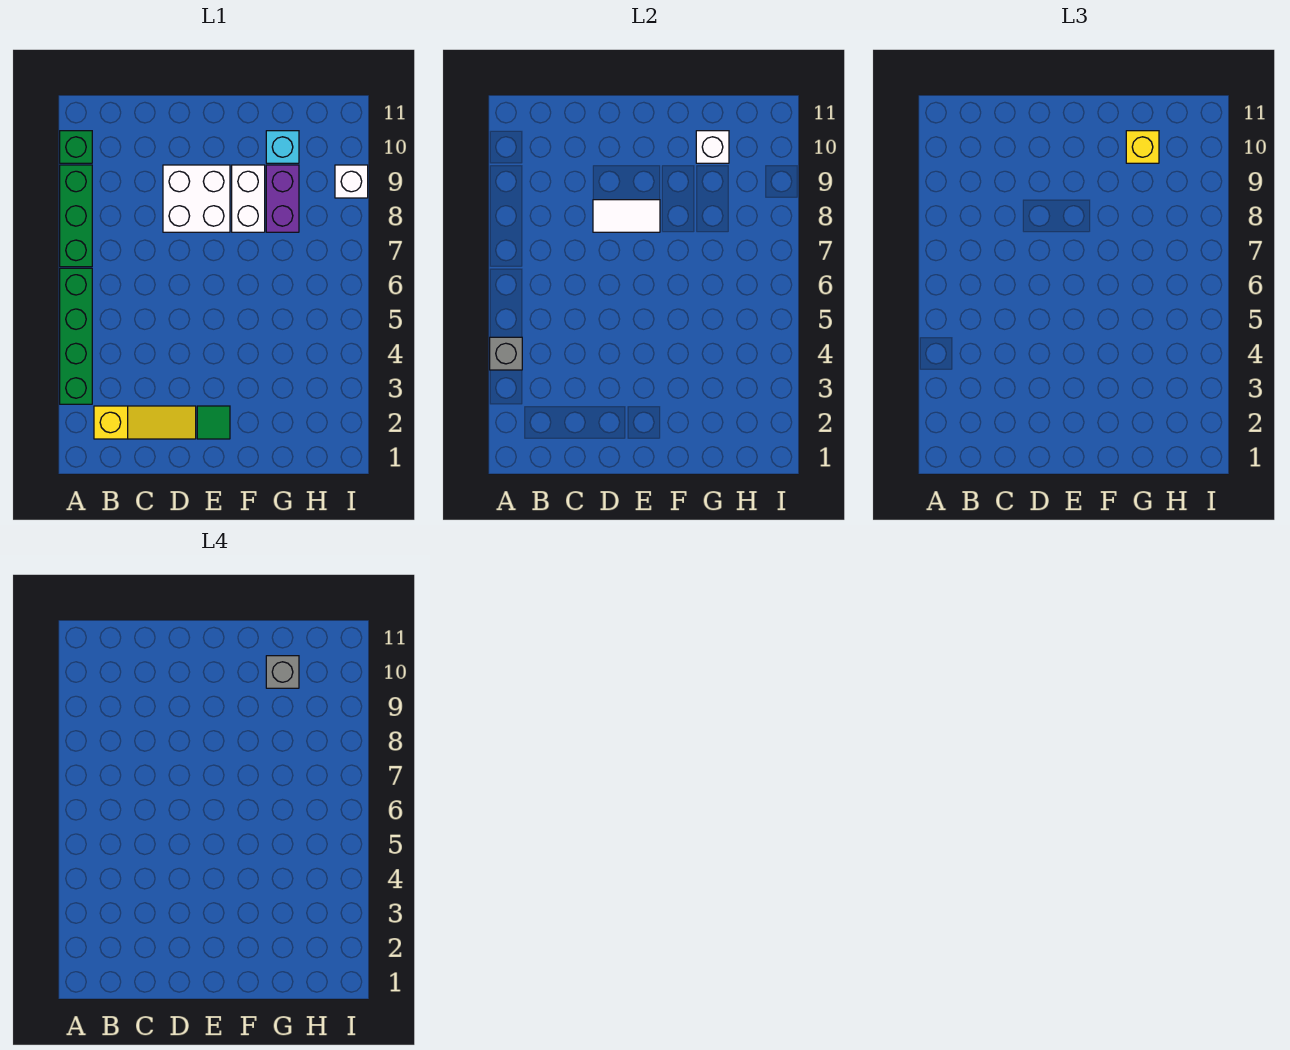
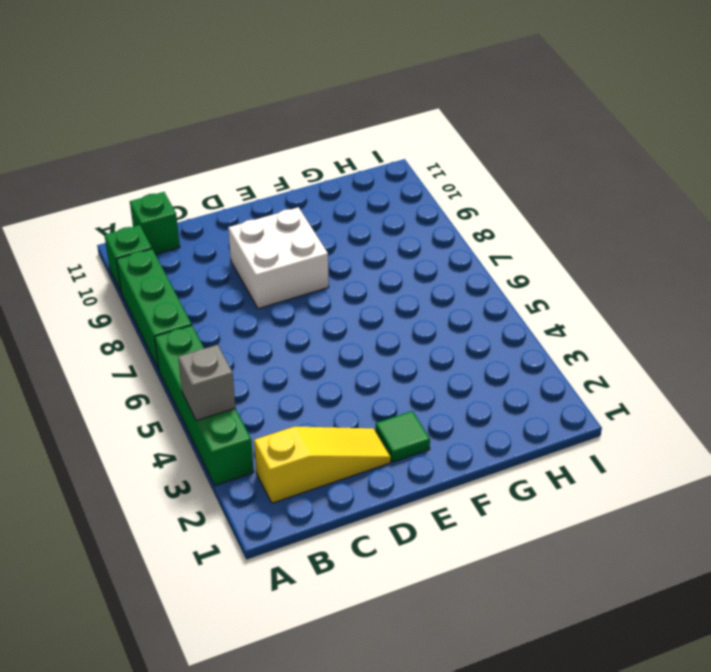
green brick B11 level 1 -> none
none -> white brick F8:F9 level 1
none -> purple brick G8:G9 level 1
none -> cyan brick G10 level 1

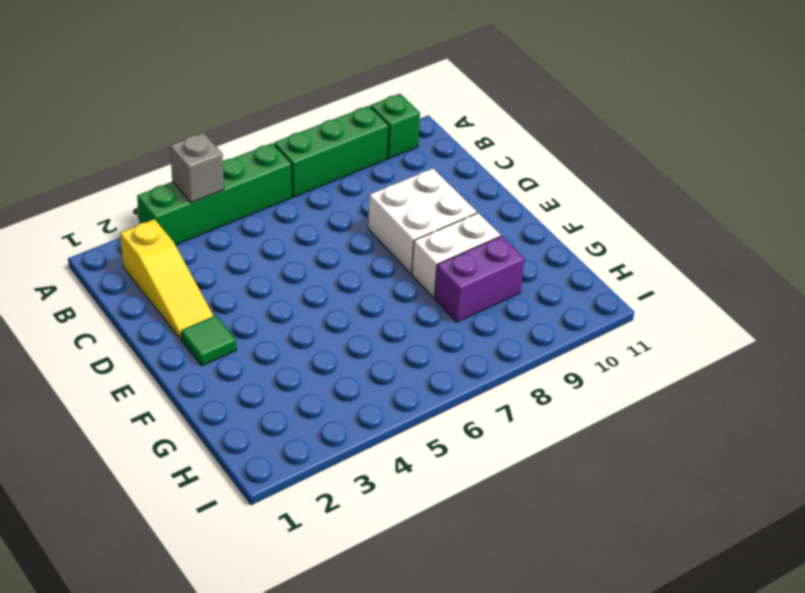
none -> cyan brick G10 level 1
none -> white brick I9 level 1
none -> white tile D8:E8 level 2

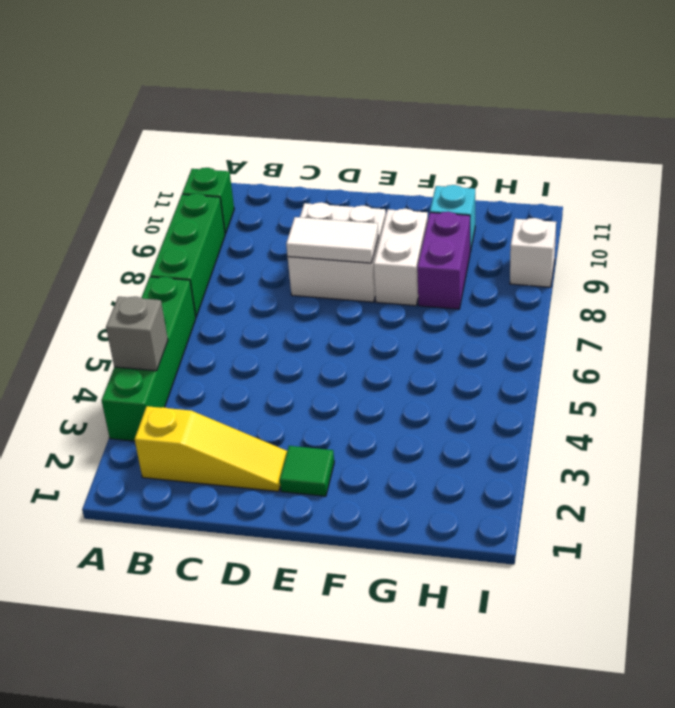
none -> white brick G10 level 2
none -> yellow brick G10 level 3
none -> grey brick G10 level 4

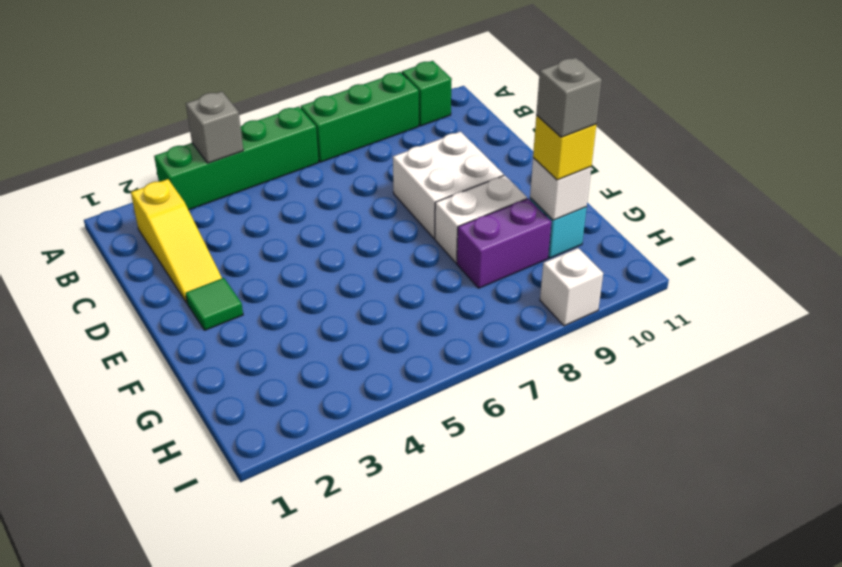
none -> white tile D8:E8 level 2

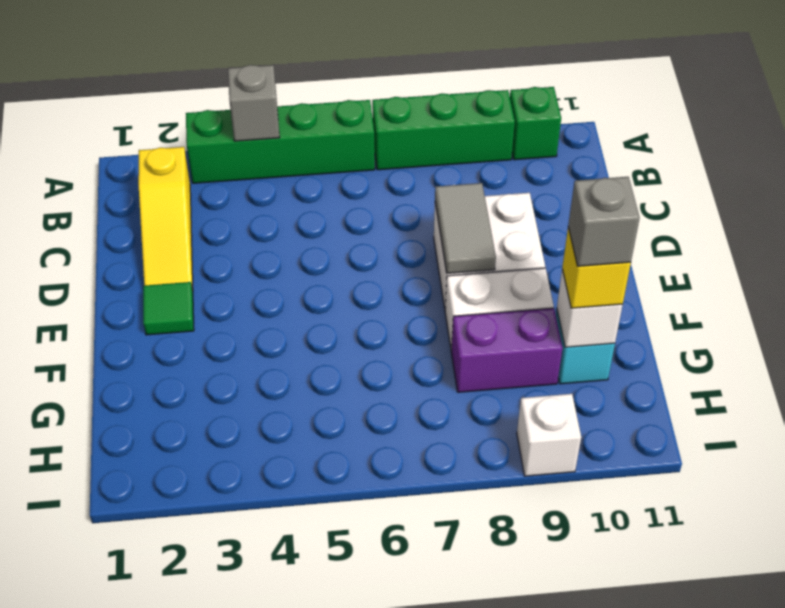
grey tile D8:E8 level 2 -> white tile D8:E8 level 2

